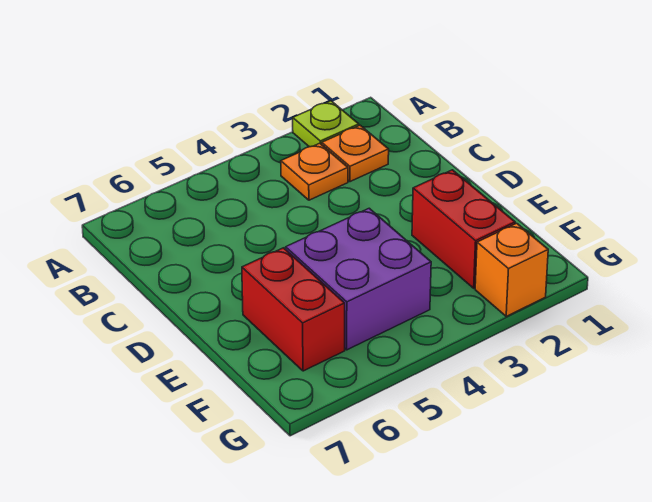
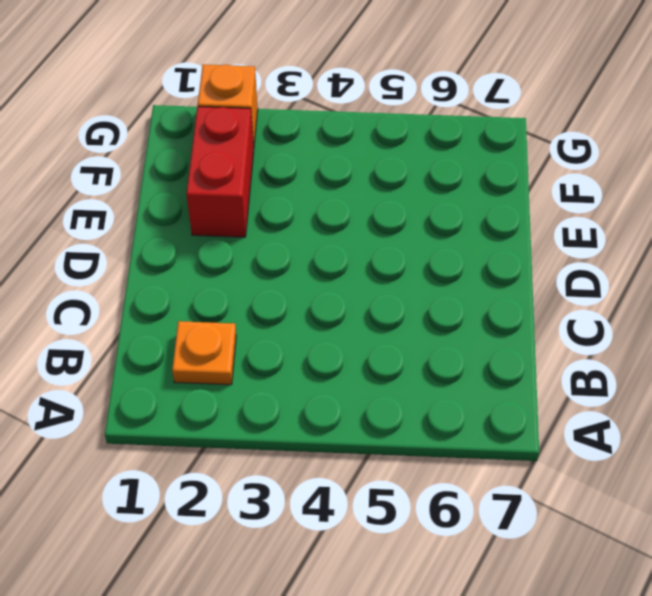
none -> lime plate A2 level 1
none -> orange plate B3 level 1

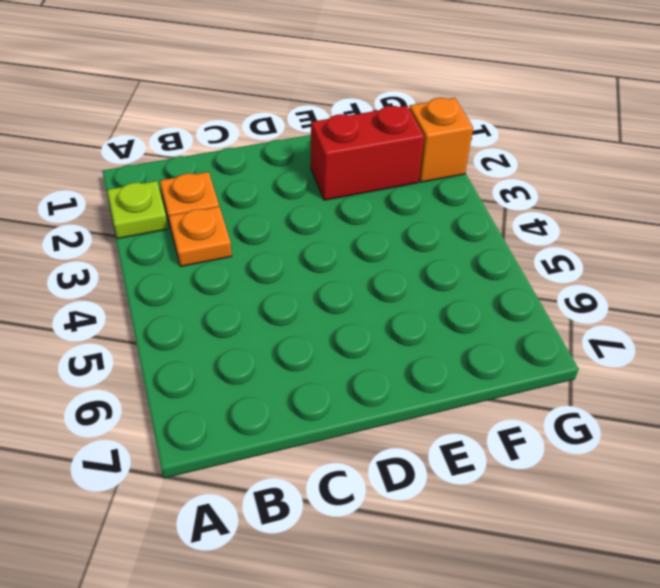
none -> purple brick E4:F5 level 1
none -> red brick E6:F6 level 1

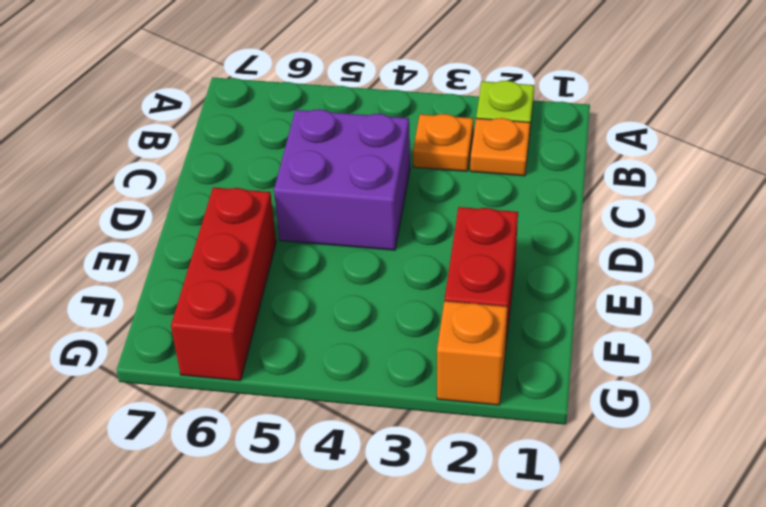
purple brick C4:D5 level 1 -> purple brick E4:F5 level 1
red brick E6:G6 level 1 -> red brick E6:F6 level 1

